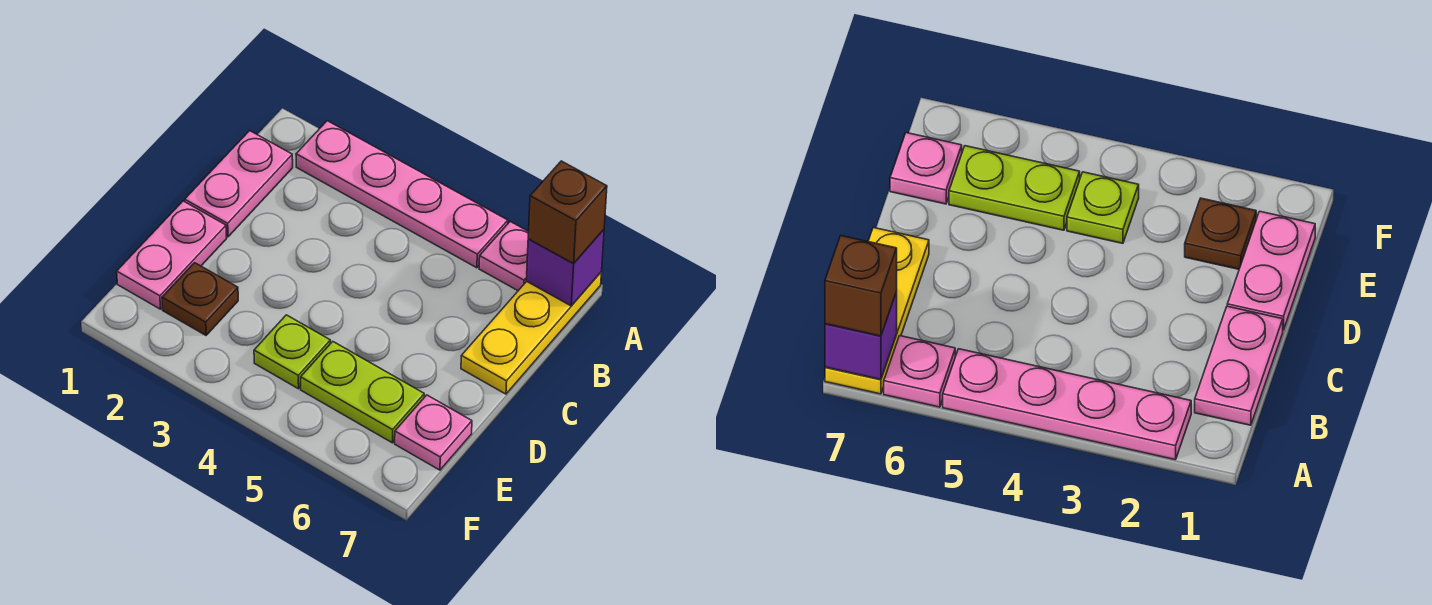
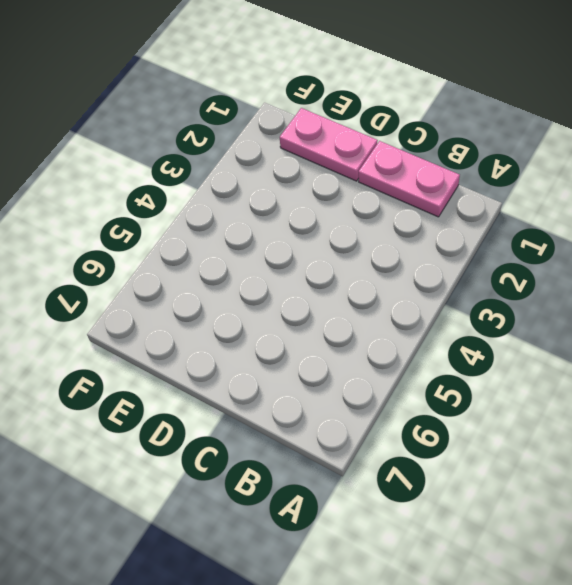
none -> pink plate A2:A5 level 1
none -> pink plate A6 level 1

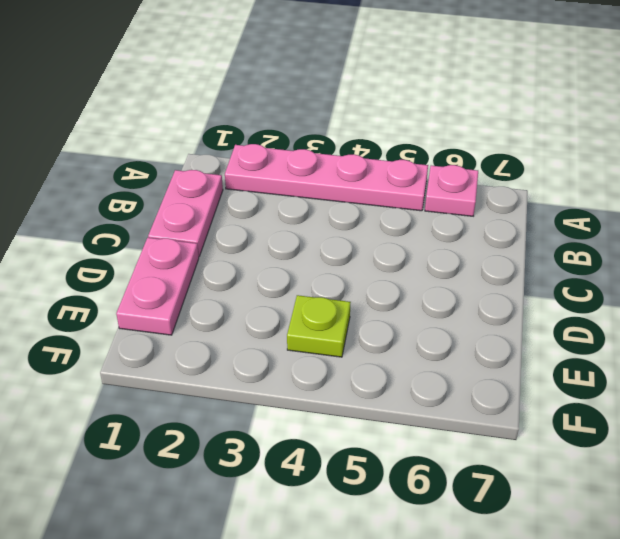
none -> yellow plate A7:C7 level 1
none -> brown plate E2 level 1

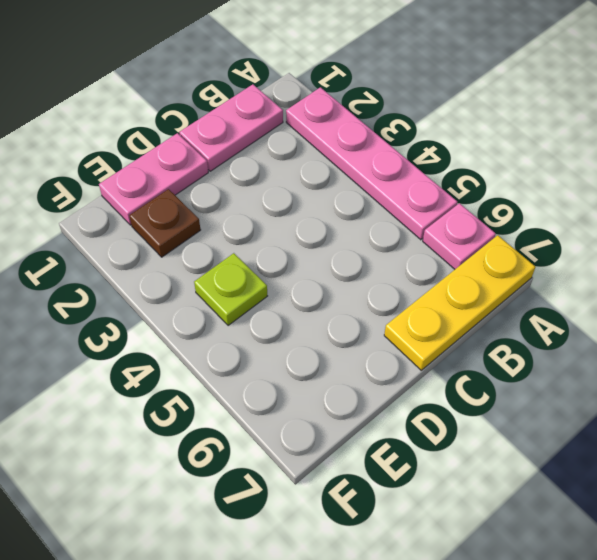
none -> lime plate E5:E6 level 1
none -> pink plate E7 level 1

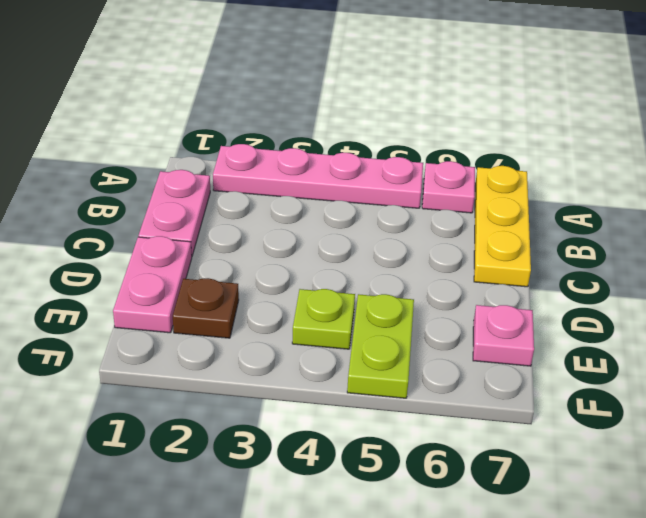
lime plate E5:F5 level 1 -> lime plate E5:E6 level 1
none -> purple brick A7 level 2
none -> brown brick A7 level 3

